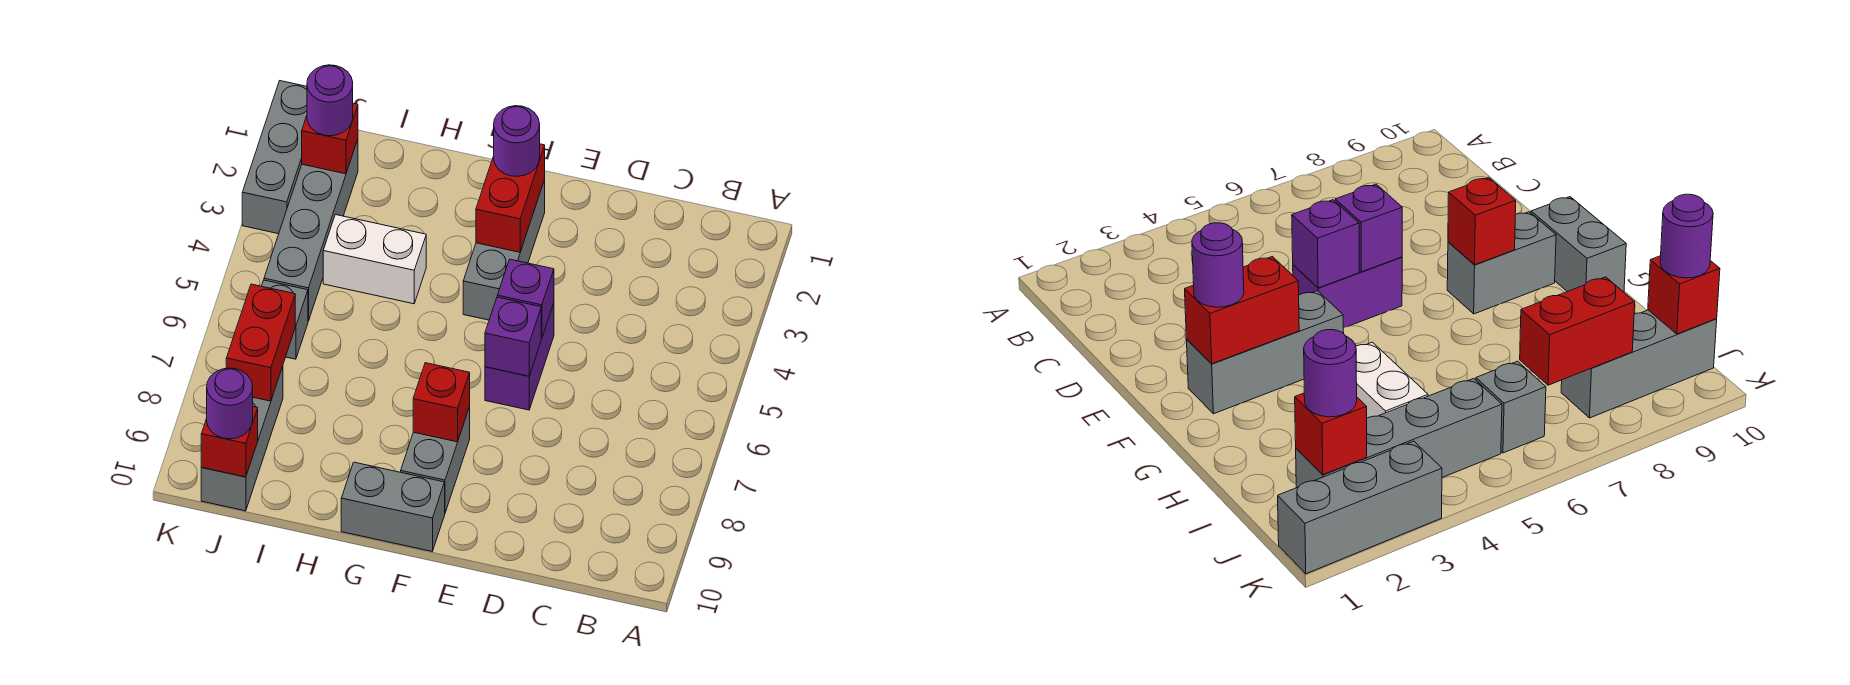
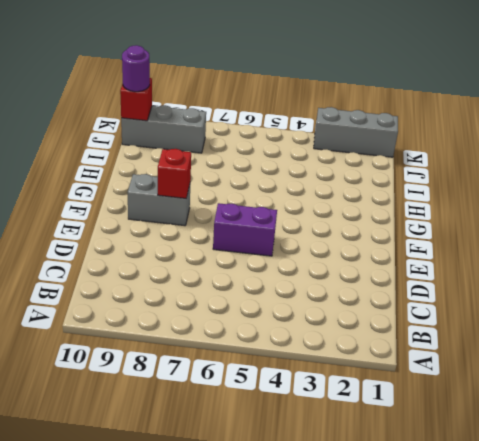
none -> grey brick F2:F4 level 1
none -> grey brick F10:G10 level 1
none -> white brick H4:I4 level 1

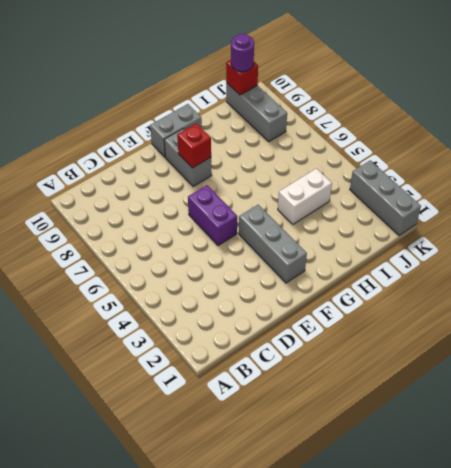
none -> grey brick J2:J5 level 1
none -> grey brick J6 level 1
none -> purple brick E5 level 2

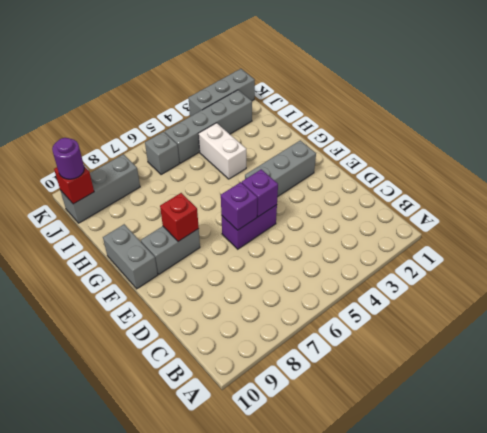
none -> red brick F2:F3 level 2
none -> red brick J2 level 2
none -> red brick J7:J8 level 2

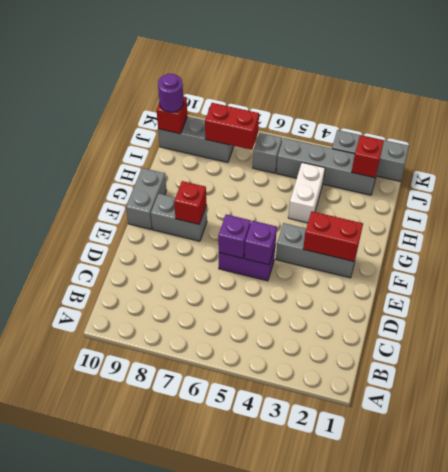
none -> purple round brick F2 level 3
none -> purple round brick J2 level 3

